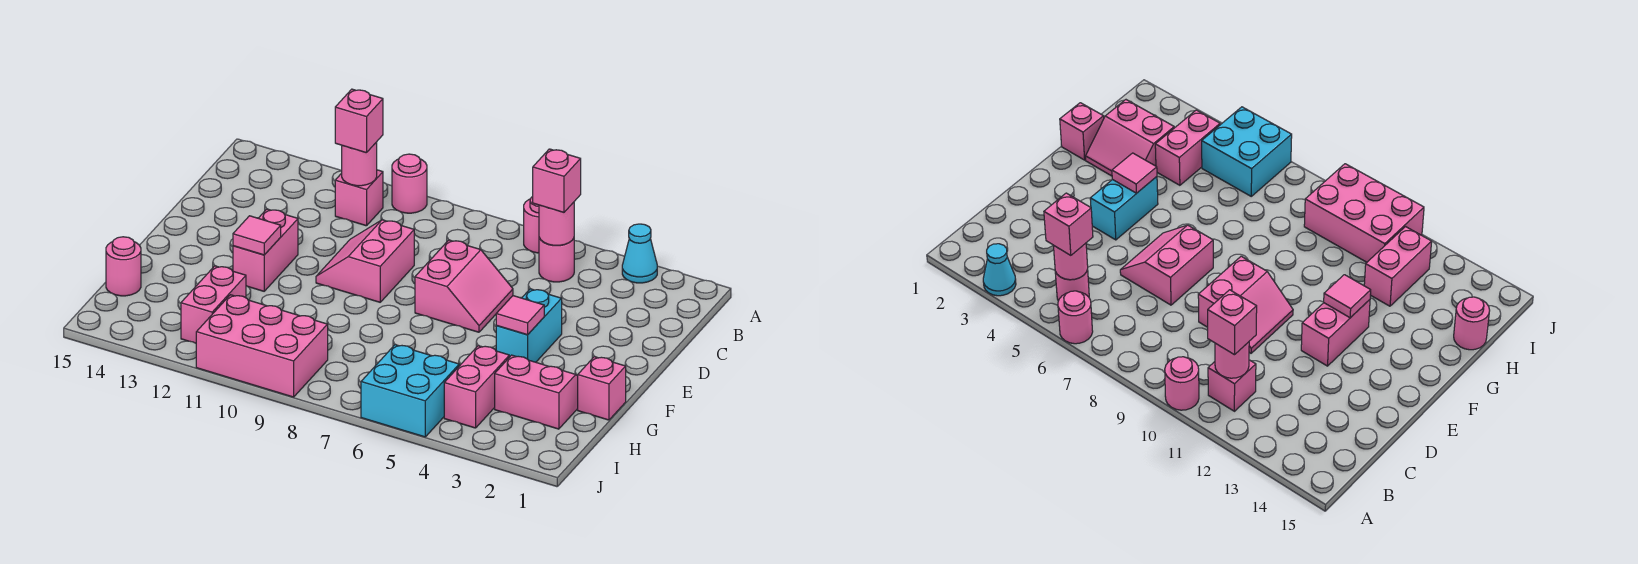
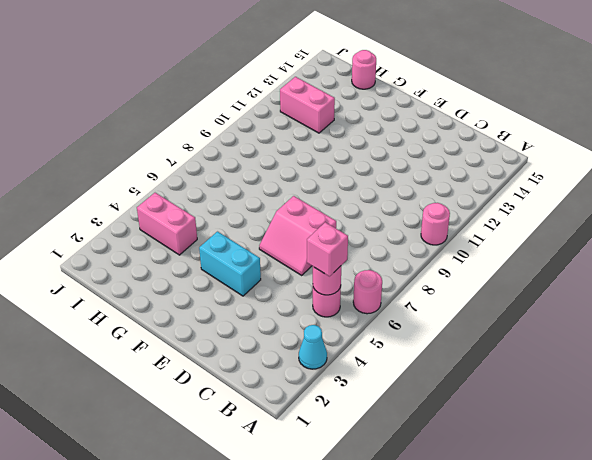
none -> pink brick B11 level 1
none -> pink slope D9:E10 level 1 top 9
none -> pink brick E12:F12 level 1

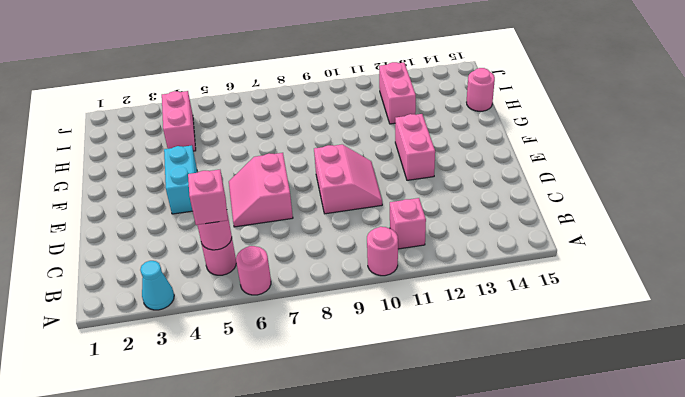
none -> pink brick G1 level 1
none -> pink slope G2:H3 level 1 top H
none -> cyan brick I5:J6 level 1

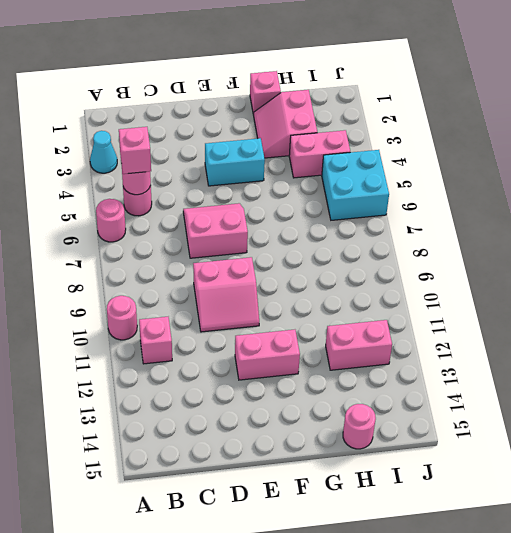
none -> pink brick I9:J11 level 1
none -> pink round brick B11 level 2
none -> pink tile F4 level 2

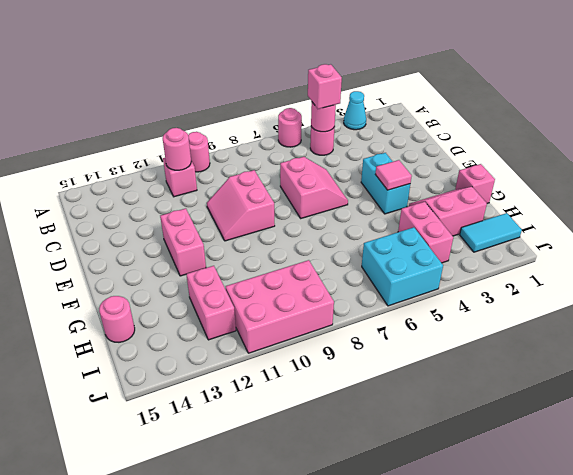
cyan tile I1:I2 level 1 -> none
none -> pink tile F12 level 2
none -> pink brick B11 level 3

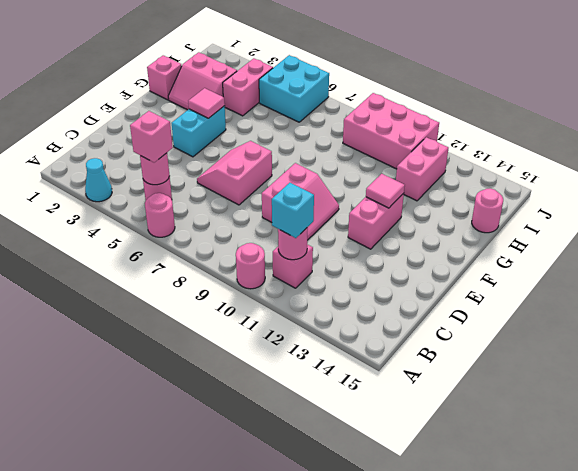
cyan brick B11 level 3 -> pink brick B11 level 3

